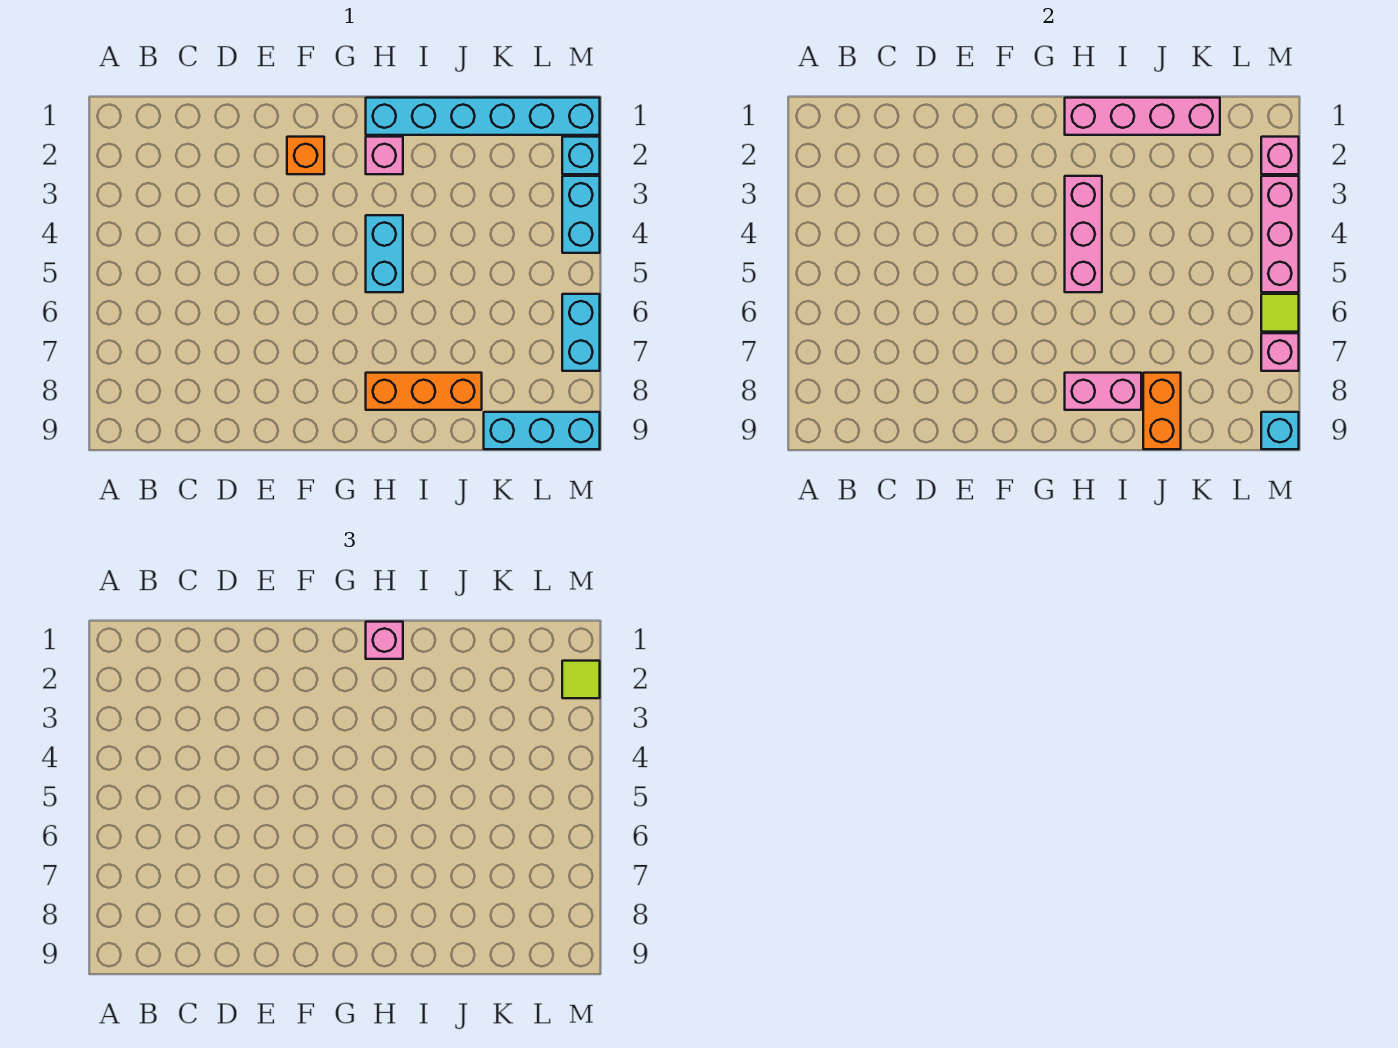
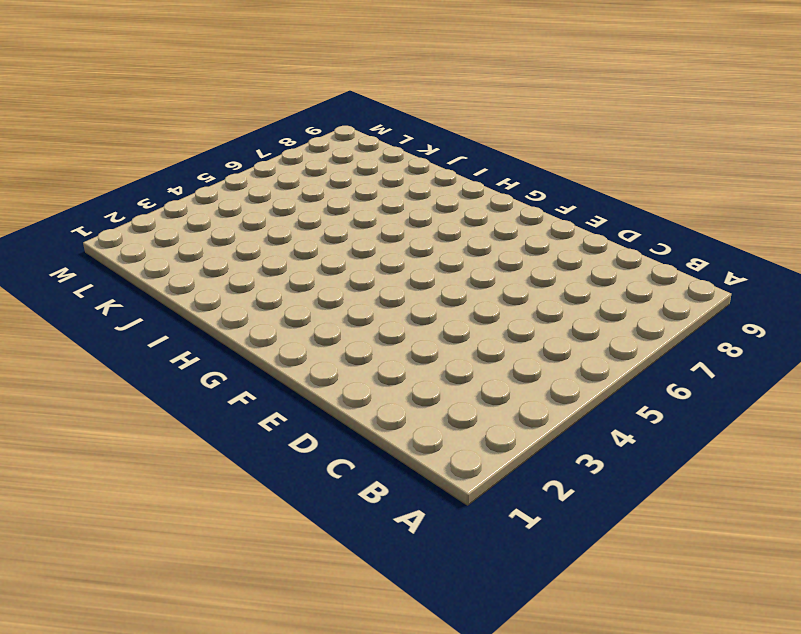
none -> orange brick F2 level 1
none -> cyan brick H1:M1 level 1
none -> pink brick H2 level 1

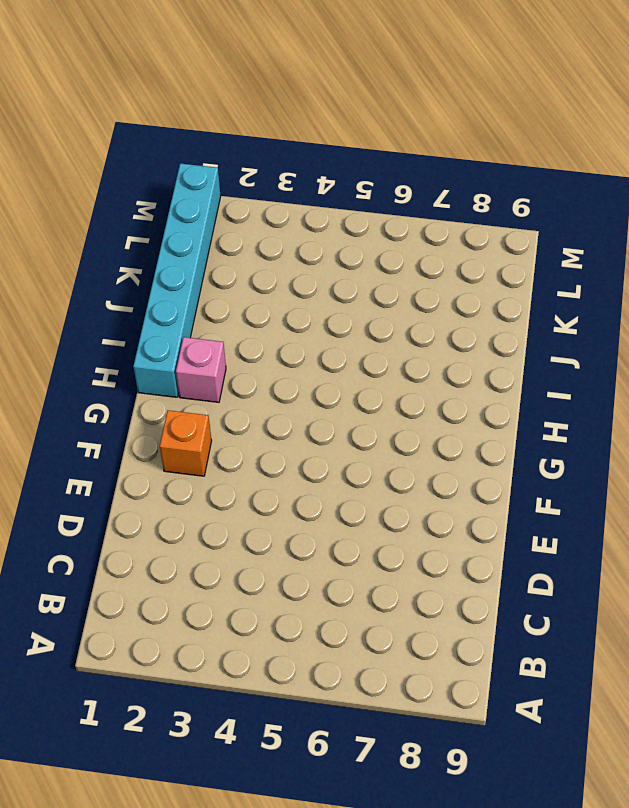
none -> cyan brick H4:H5 level 1
none -> orange brick H8:J8 level 1
none -> cyan brick K9:M9 level 1

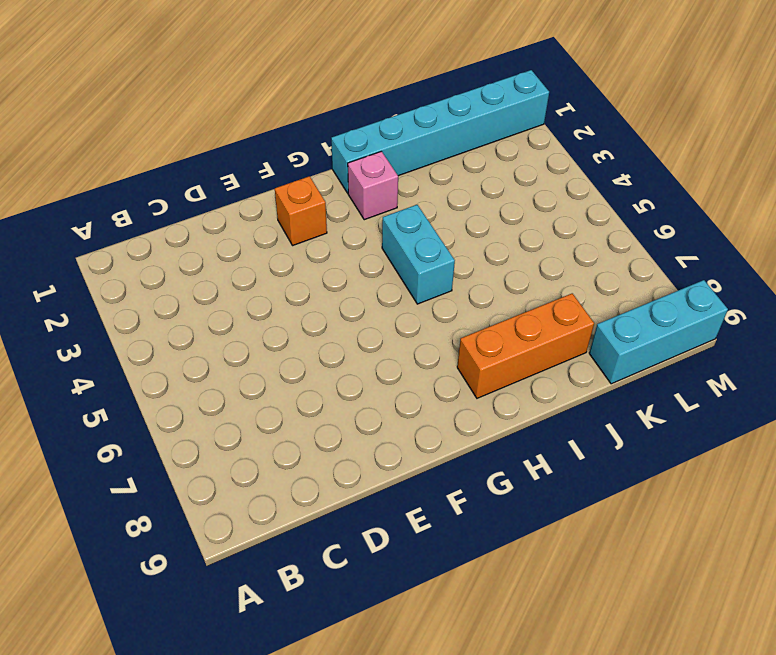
none -> cyan brick M2 level 1
none -> cyan brick M3:M4 level 1
none -> cyan brick M6:M7 level 1

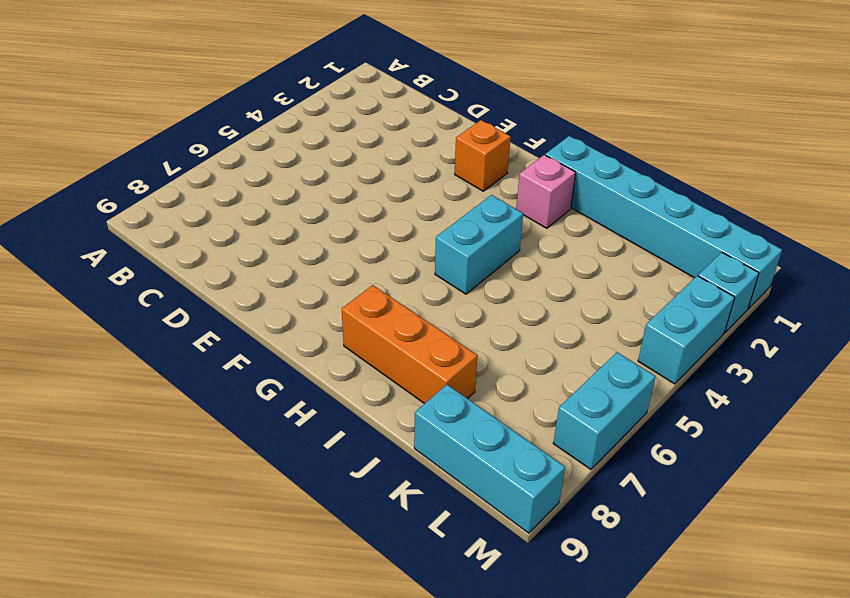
none -> pink brick H1:K1 level 2
none -> pink brick H3:H5 level 2
none -> pink brick H8:I8 level 2

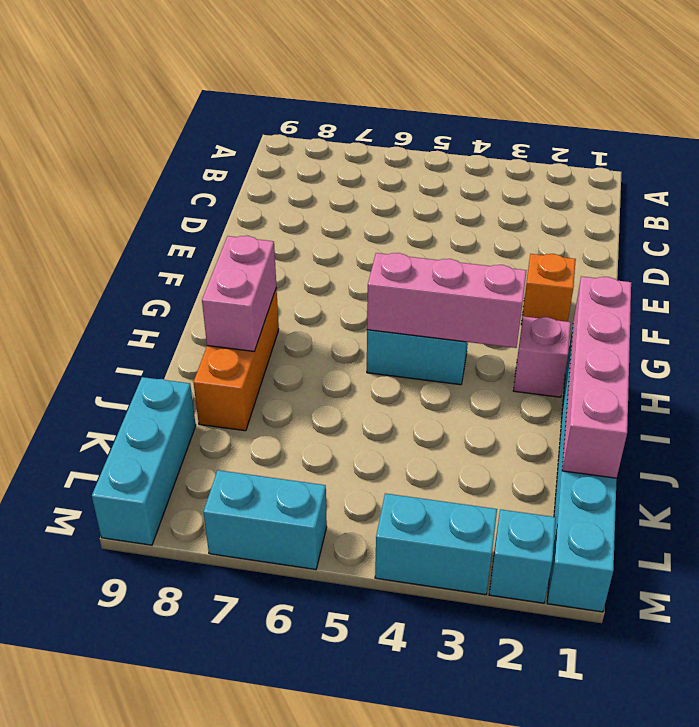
none -> orange brick J8:J9 level 2
none -> pink brick M2 level 2
none -> pink brick M3:M5 level 2

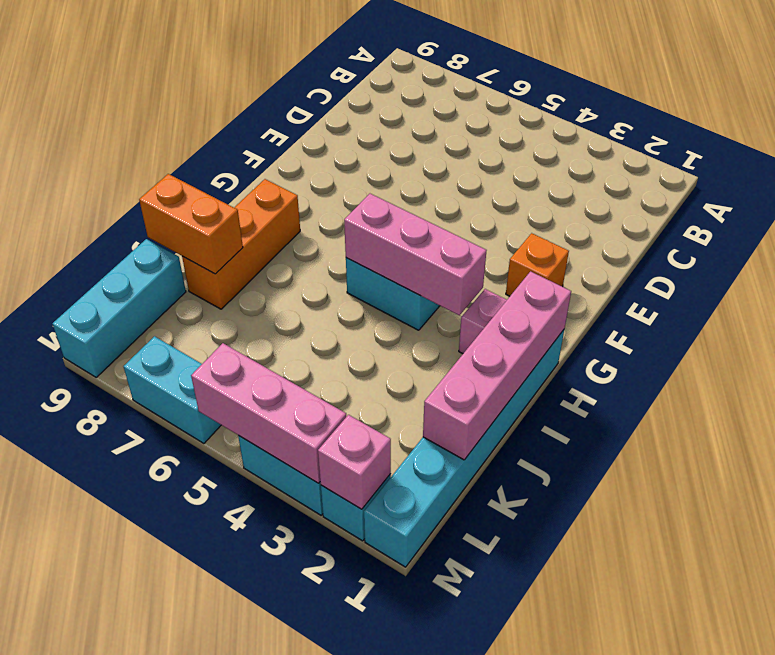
none -> pink brick H8:I8 level 2
none -> lime tile M6 level 2
none -> pink brick M7 level 2

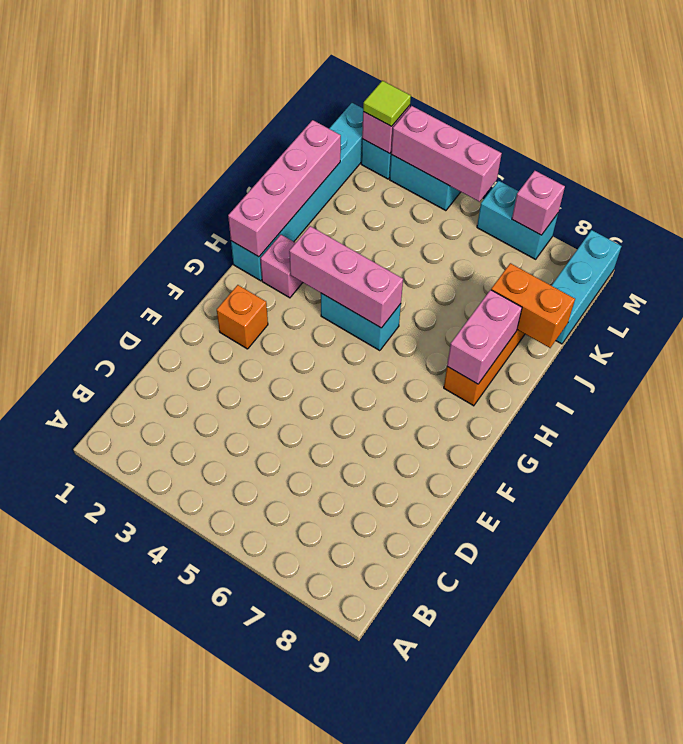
none -> lime tile M6 level 2
none -> cyan brick M9 level 2
none -> pink brick H1 level 3

